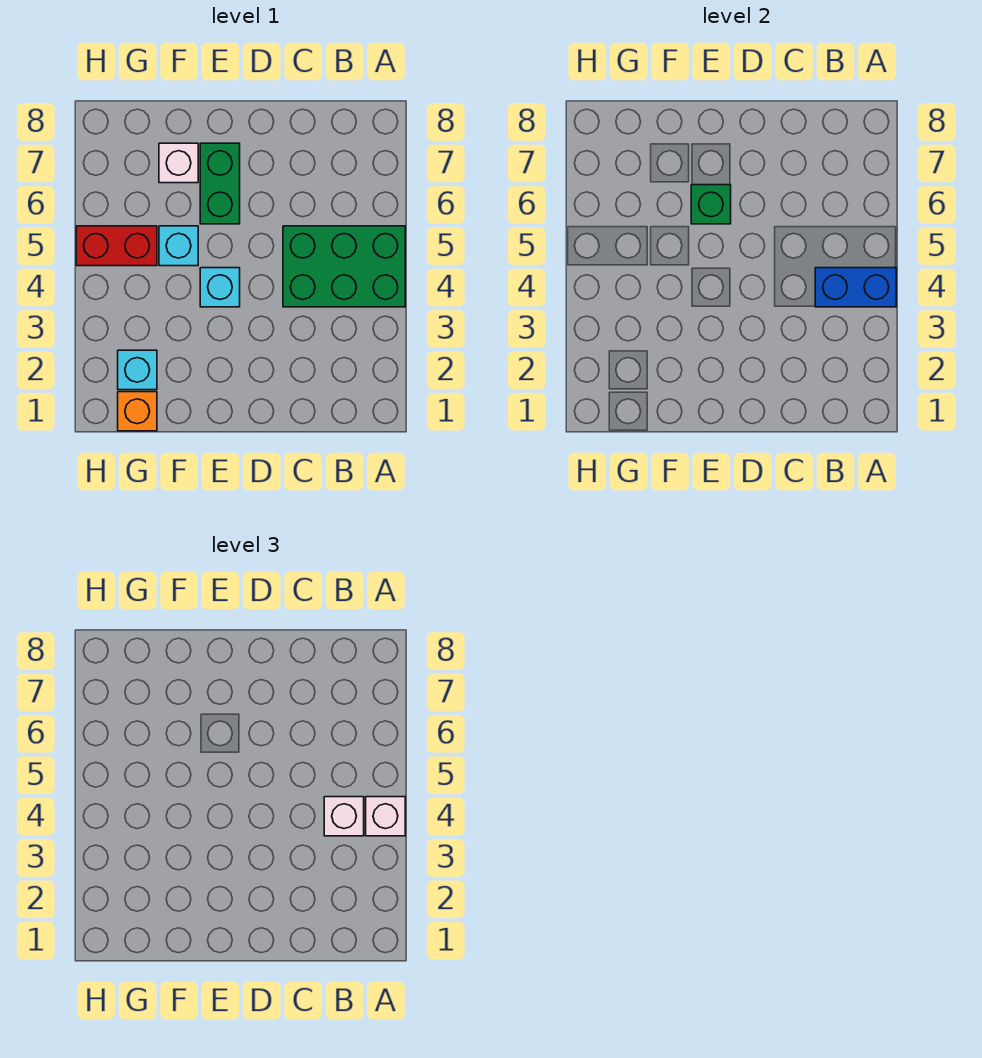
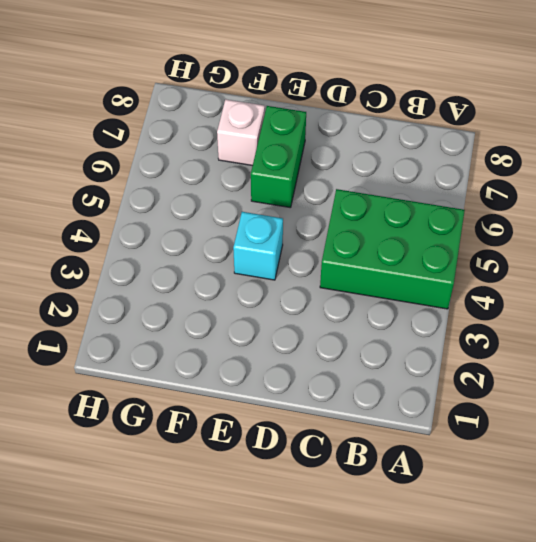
none -> cyan brick F5 level 1
none -> orange brick G1 level 1
none -> cyan brick G2 level 1

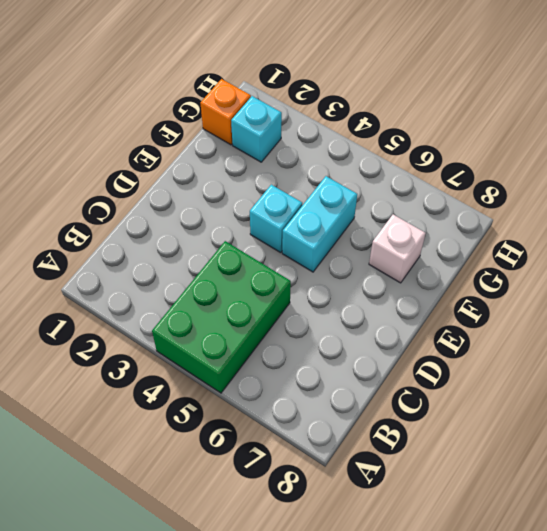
cyan brick E5:F5 level 1 -> cyan brick F5 level 1
none -> green brick E6:E7 level 1
none -> red brick G5:H5 level 1
none -> blue brick A4:B4 level 2

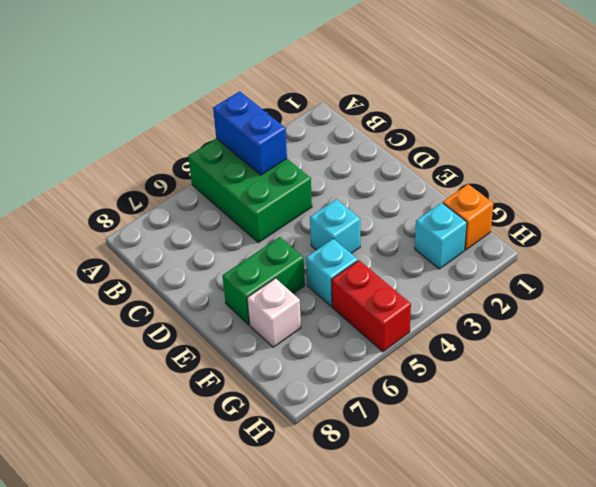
none -> green brick E6 level 2
none -> white brick A4 level 3
none -> white brick B4 level 3

